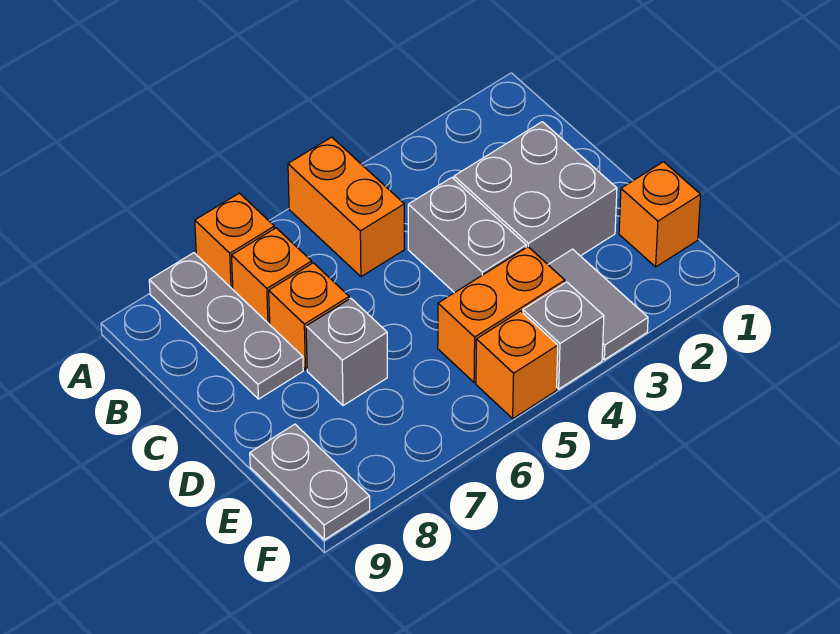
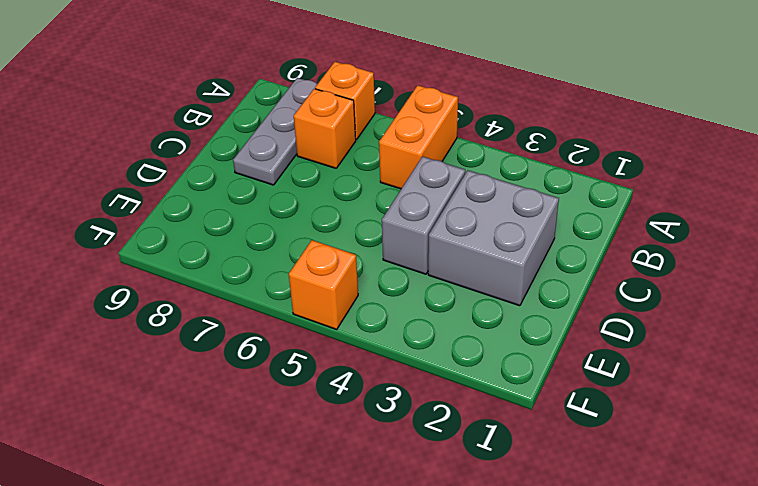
none -> orange brick C7 level 1
none -> grey brick D7 level 1
none -> orange brick E1 level 1

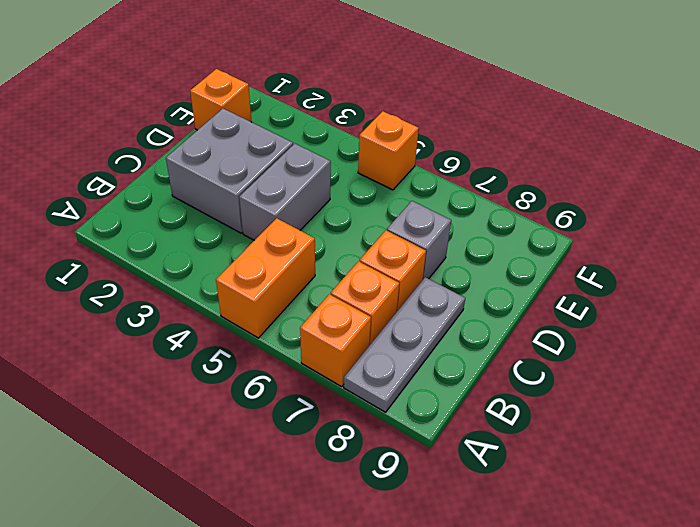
none -> grey tile E3:F3 level 1
none -> orange brick E4:E5 level 1
none -> grey plate E9:F9 level 1

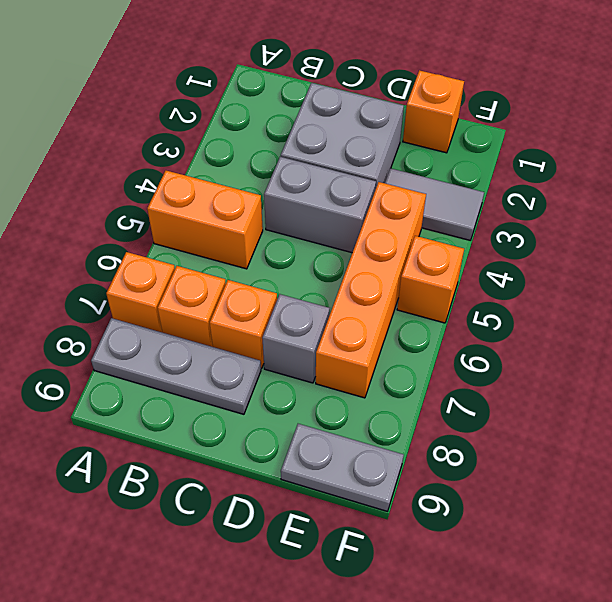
orange brick E4:E7 level 1 -> orange brick E4:E5 level 1
none -> grey brick F4 level 1

